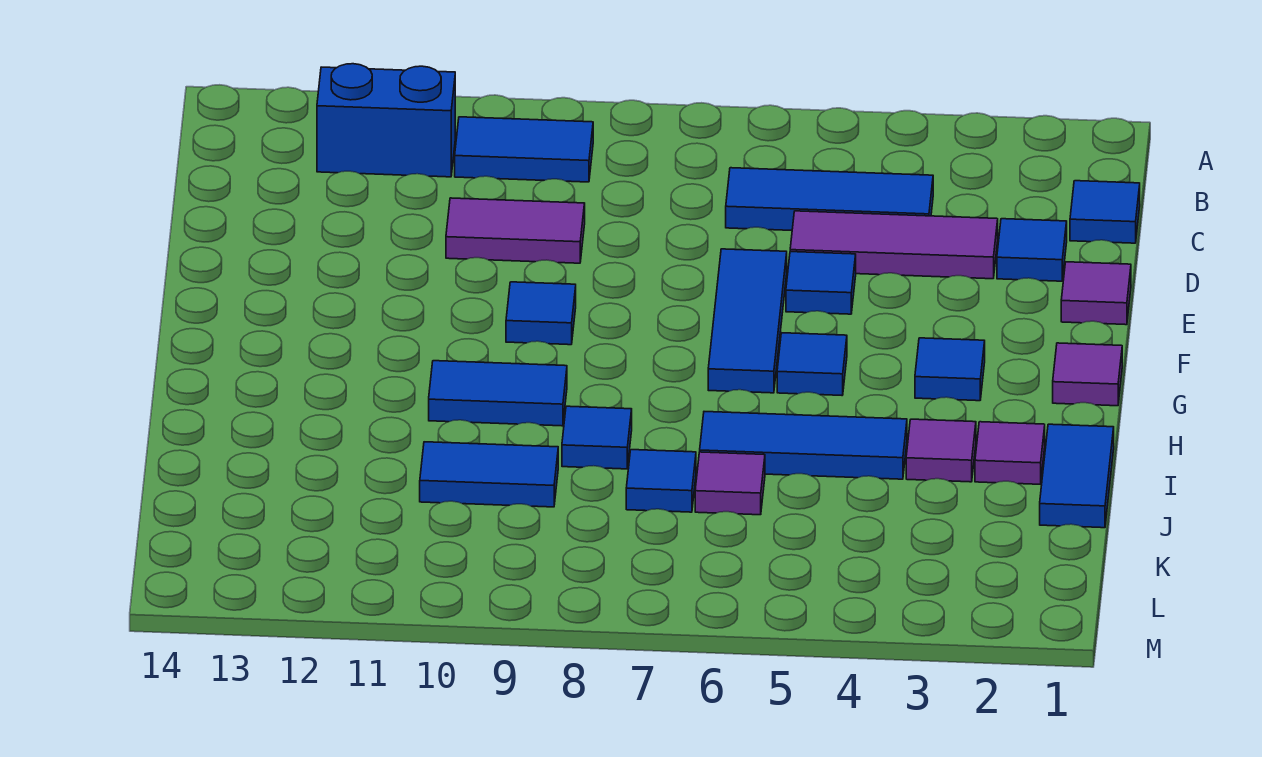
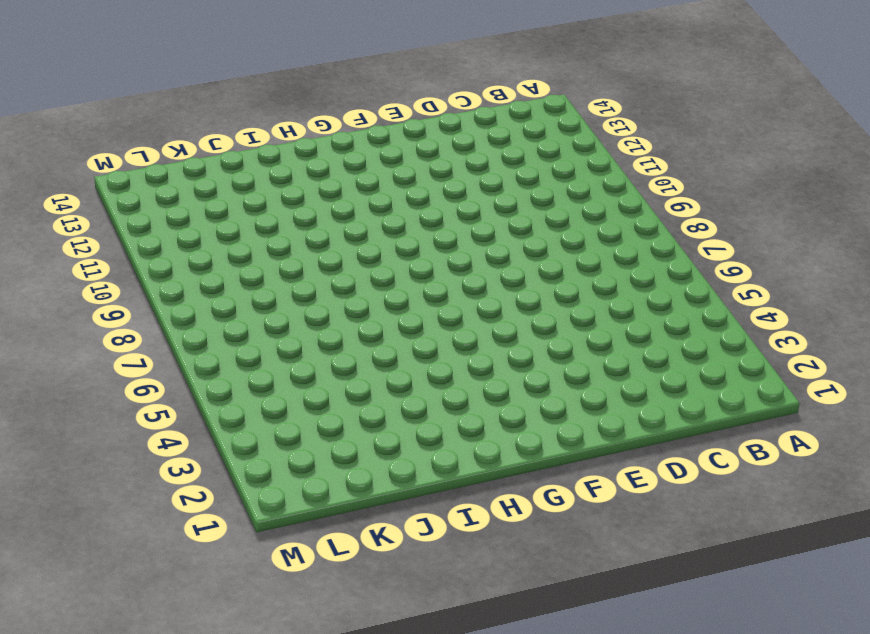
none -> blue tile B9:B10 level 1
none -> blue brick B11:B12 level 1
none -> blue tile C1 level 1

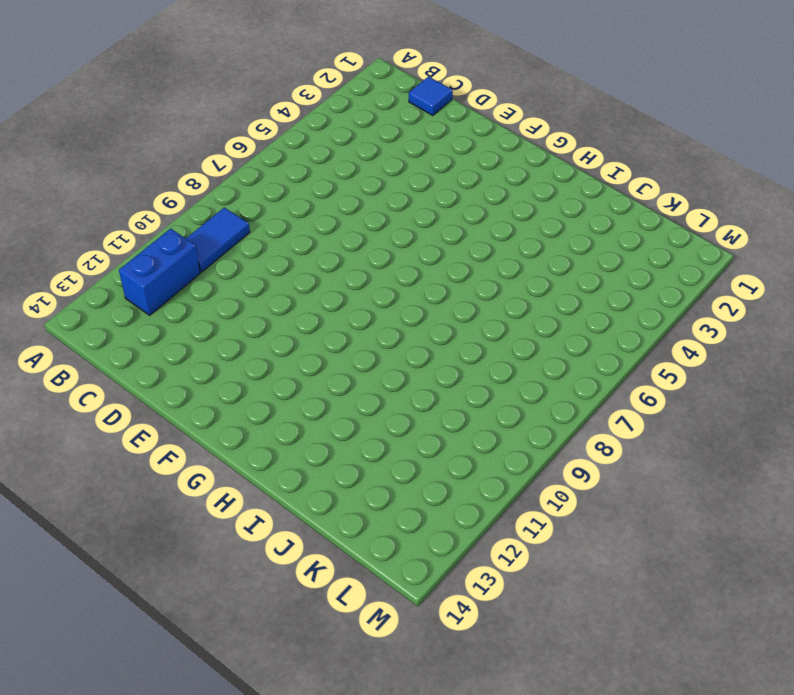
none -> blue tile C4:C6 level 1
none -> blue tile D2 level 1
none -> purple tile D3:D5 level 1

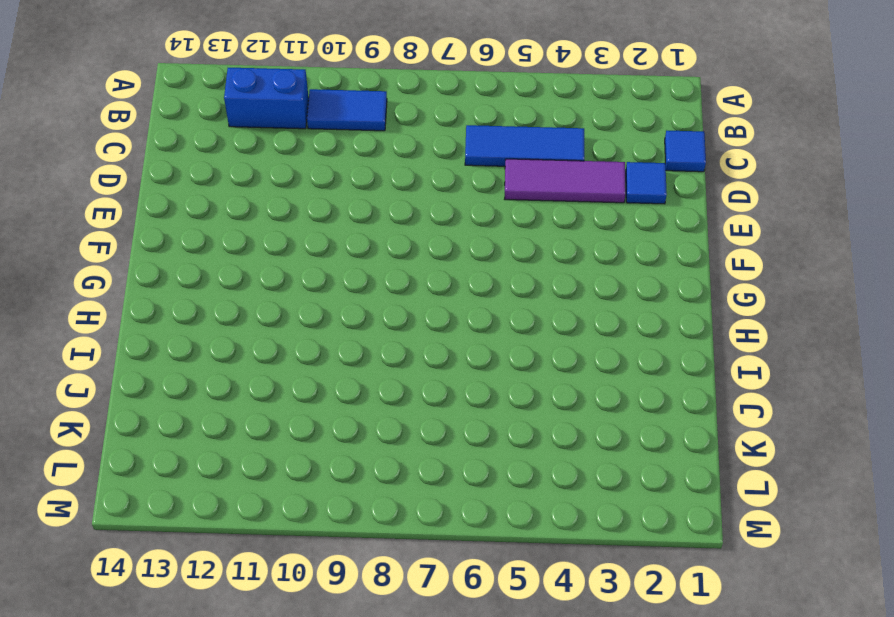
none -> purple tile D9:D10 level 1
none -> purple tile E1 level 1
none -> blue tile E5 level 1

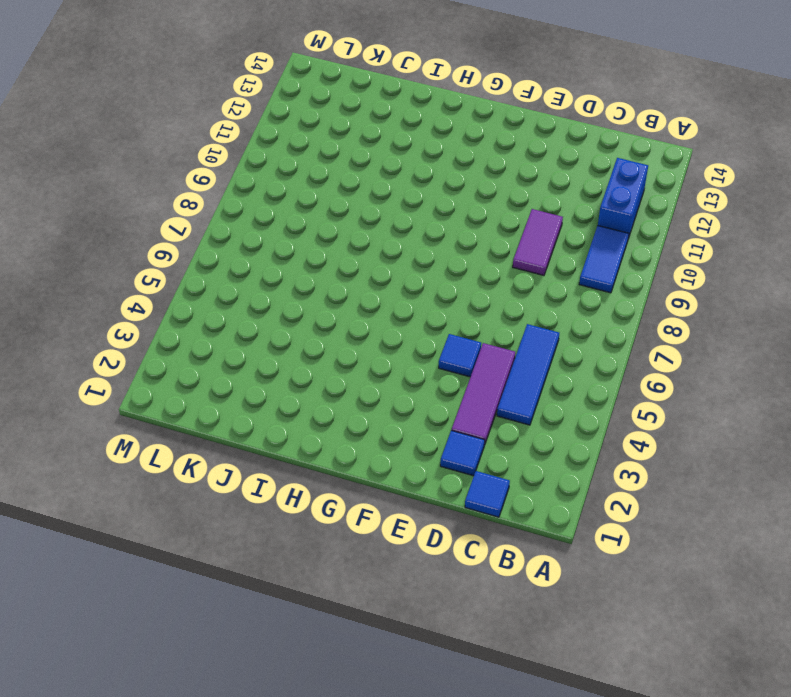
none -> purple tile E1 level 1
none -> blue tile E6:G6 level 1
none -> blue tile F9 level 1

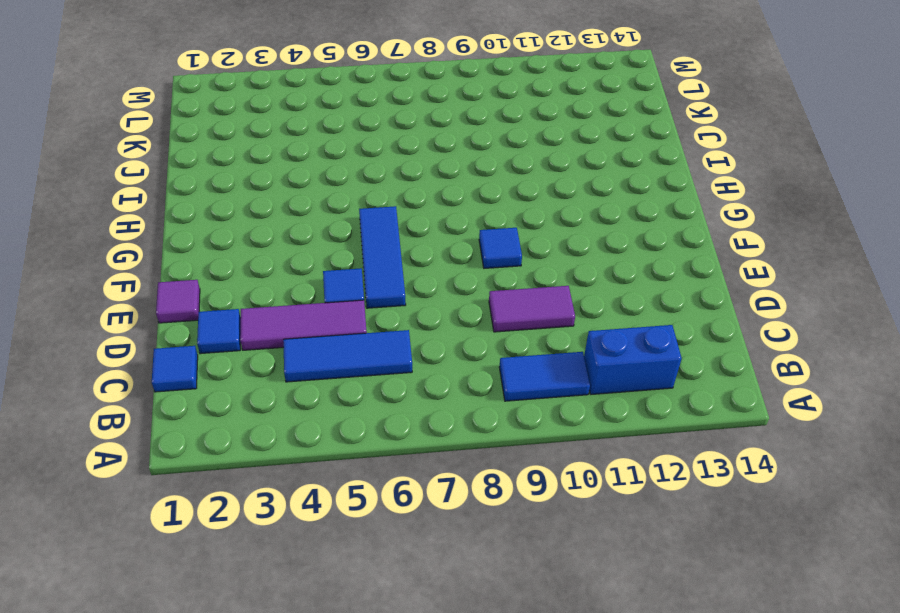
none -> purple tile G1 level 1
none -> blue tile G3 level 1
none -> blue tile G5 level 1

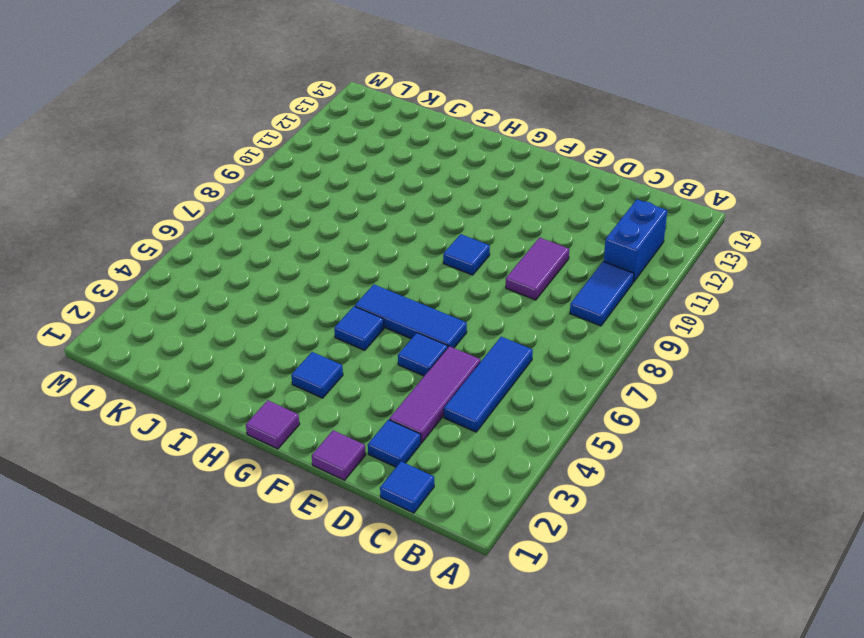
none -> blue tile H9:H10 level 1
none -> blue tile I1:J1 level 1
none -> purple tile I2 level 1

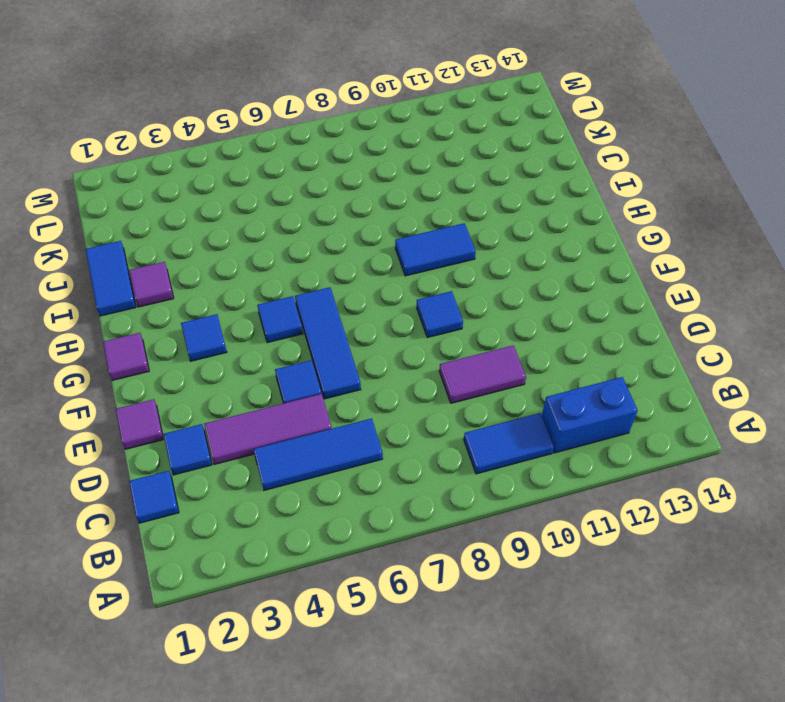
none -> purple tile I3 level 1
none -> blue tile I4:I6 level 1
none -> blue tile I8 level 1

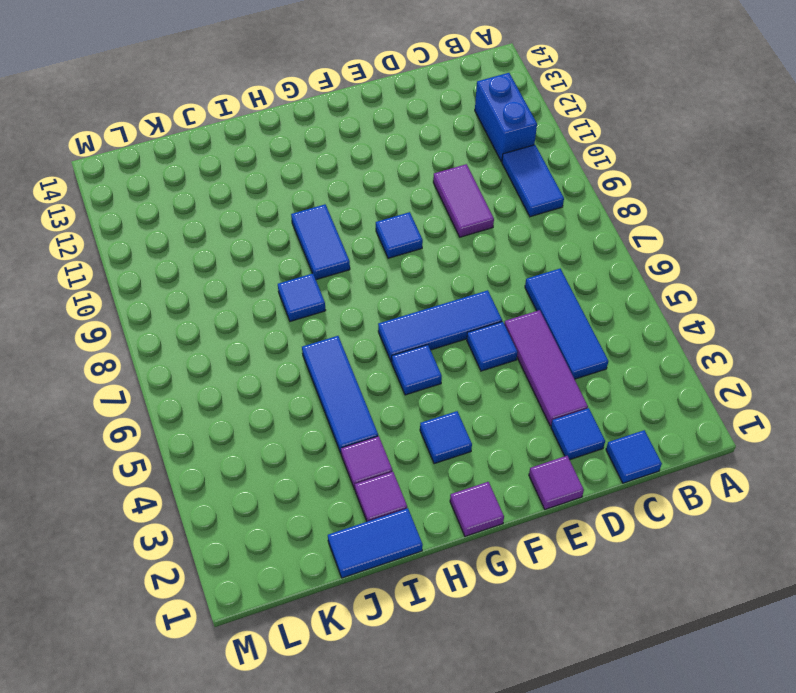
none -> purple tile J6 level 1
none -> blue tile J7 level 1
none -> blue tile J9:J10 level 1

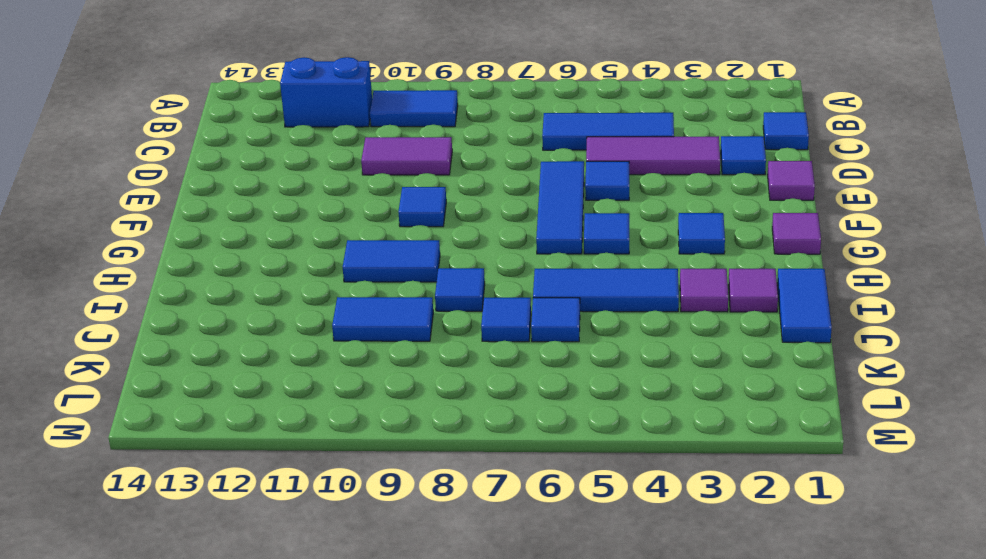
blue tile J6 level 1 -> purple tile J6 level 1

